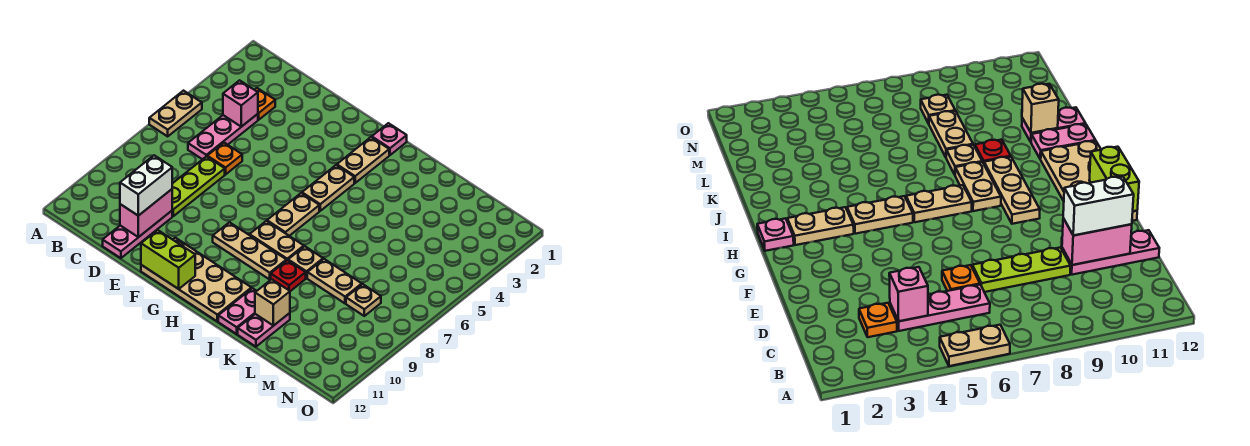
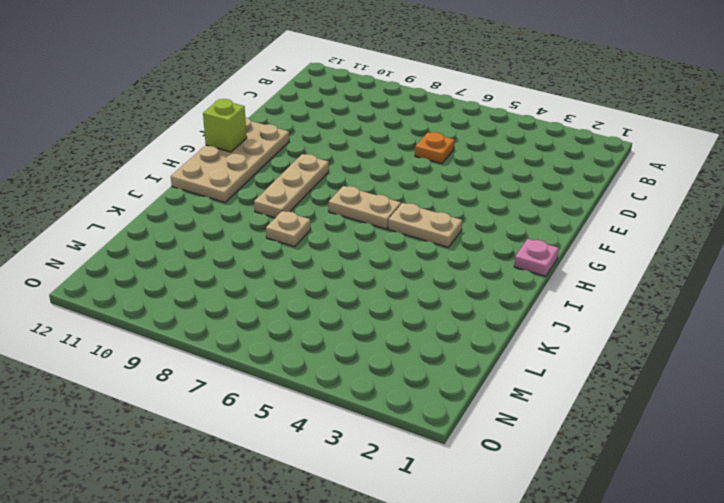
lime brick G12 level 2 -> lime brick F12:G12 level 2
none -> tan plate A5:A6 level 1
none -> orange plate C3 level 1
none -> pink plate C4:C6 level 1

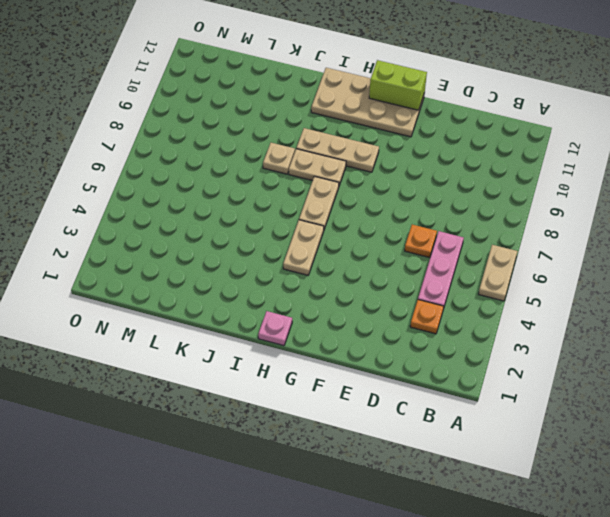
none -> lime plate D7:D9 level 1
none -> pink plate D10:D12 level 1
none -> tan plate H2:H3 level 1

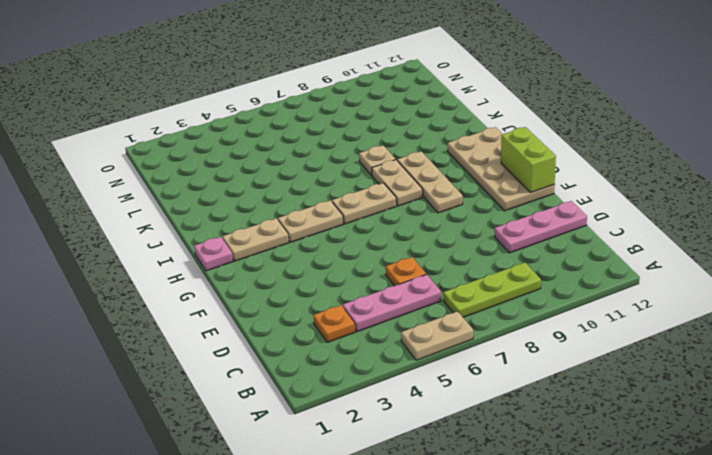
lime plate B7:B9 level 1 -> lime plate D7:D9 level 1
none -> red plate J9 level 1
none -> pink plate J11:J12 level 1
none -> tan plate K8:L8 level 1

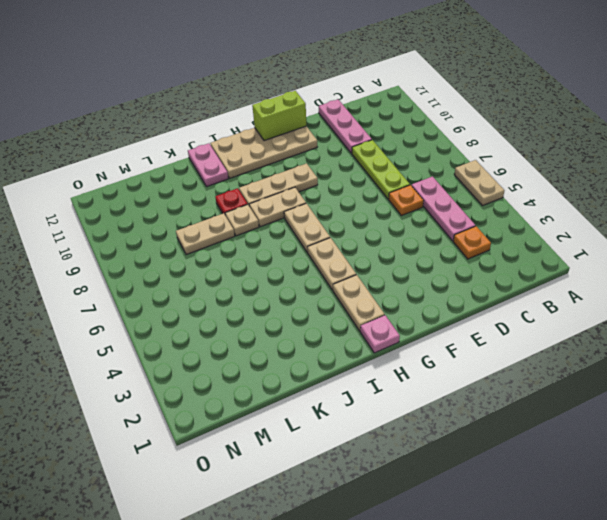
none -> pink plate K11:K12 level 1
none -> tan plate M8 level 1
none -> pink brick C4 level 2

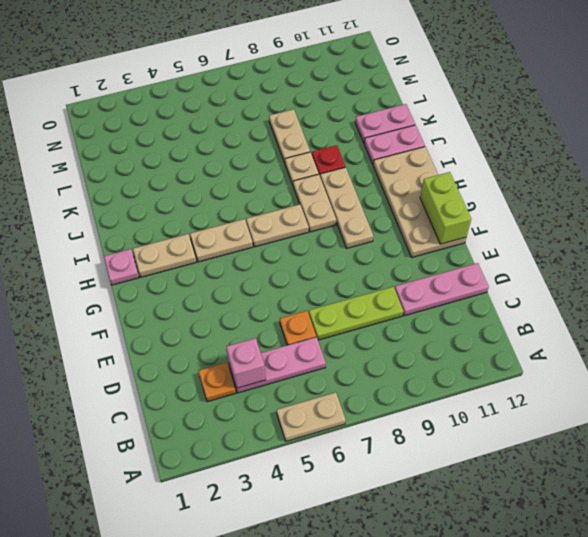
none -> tan plate M8 level 1
none -> pink brick D10:D11 level 2
none -> tan brick K11 level 2

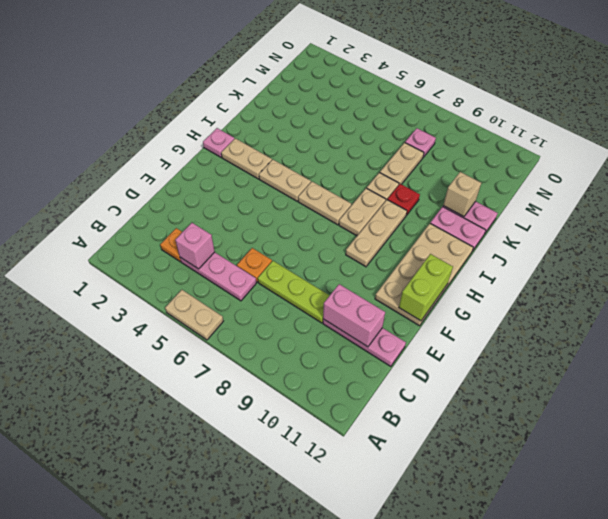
pink plate M8 level 1 -> tan plate M8 level 1
none -> white brick D10:D11 level 3

